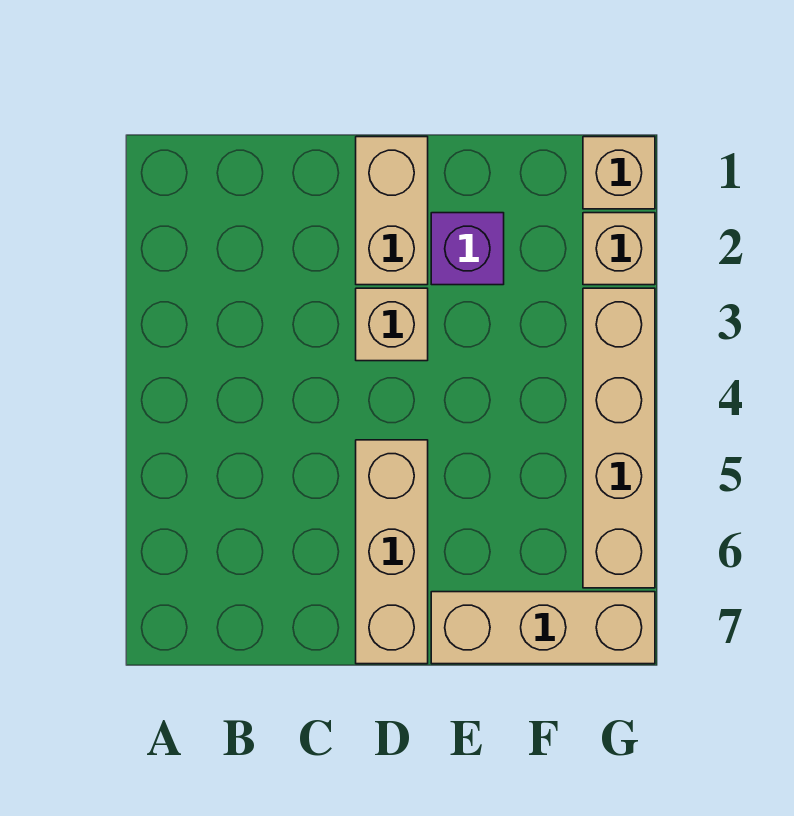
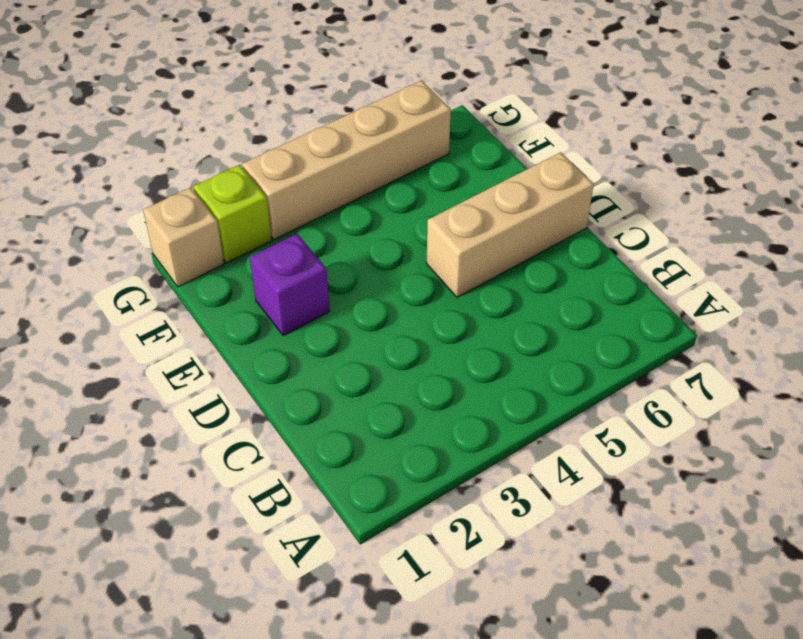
lime brick G2 level 1 -> tan brick G2 level 1
none -> tan brick D1:D2 level 1
none -> tan brick D3 level 1

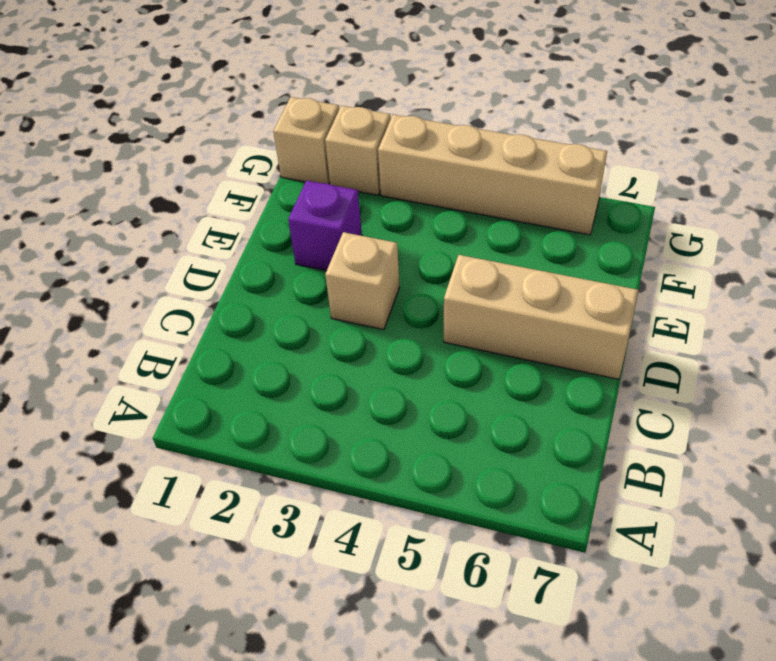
none -> tan brick D1:D2 level 1
none -> tan brick E7:G7 level 1

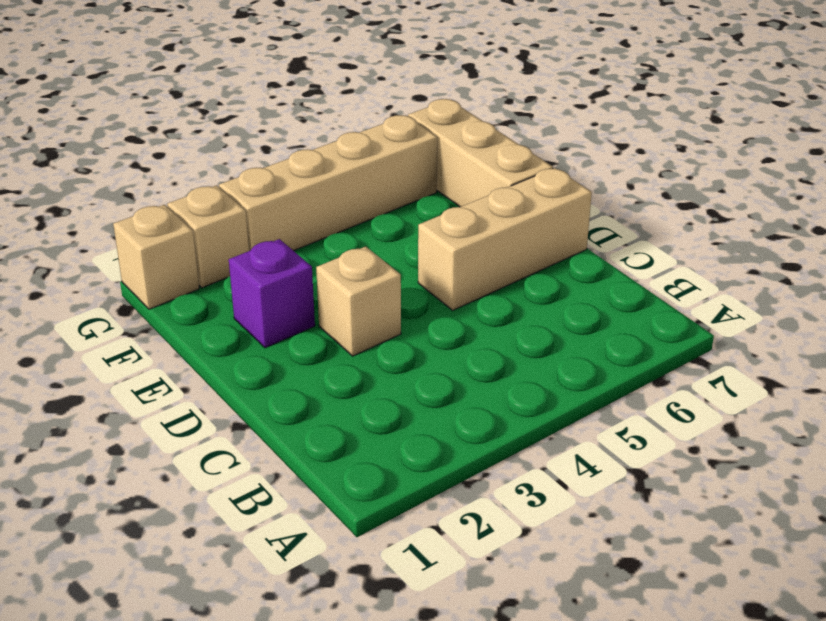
none -> tan brick D1:D2 level 1

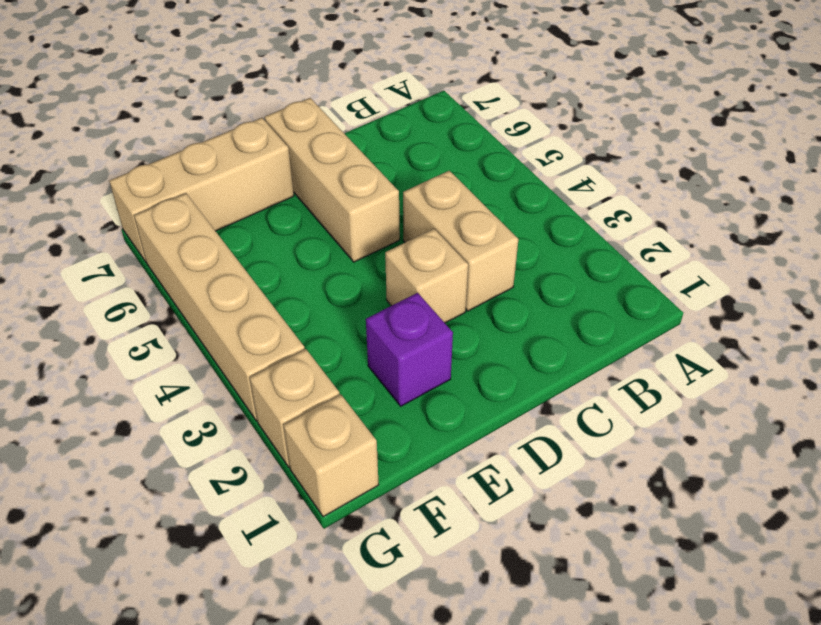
tan brick C3:C4 level 1 -> tan brick D1:D2 level 1

